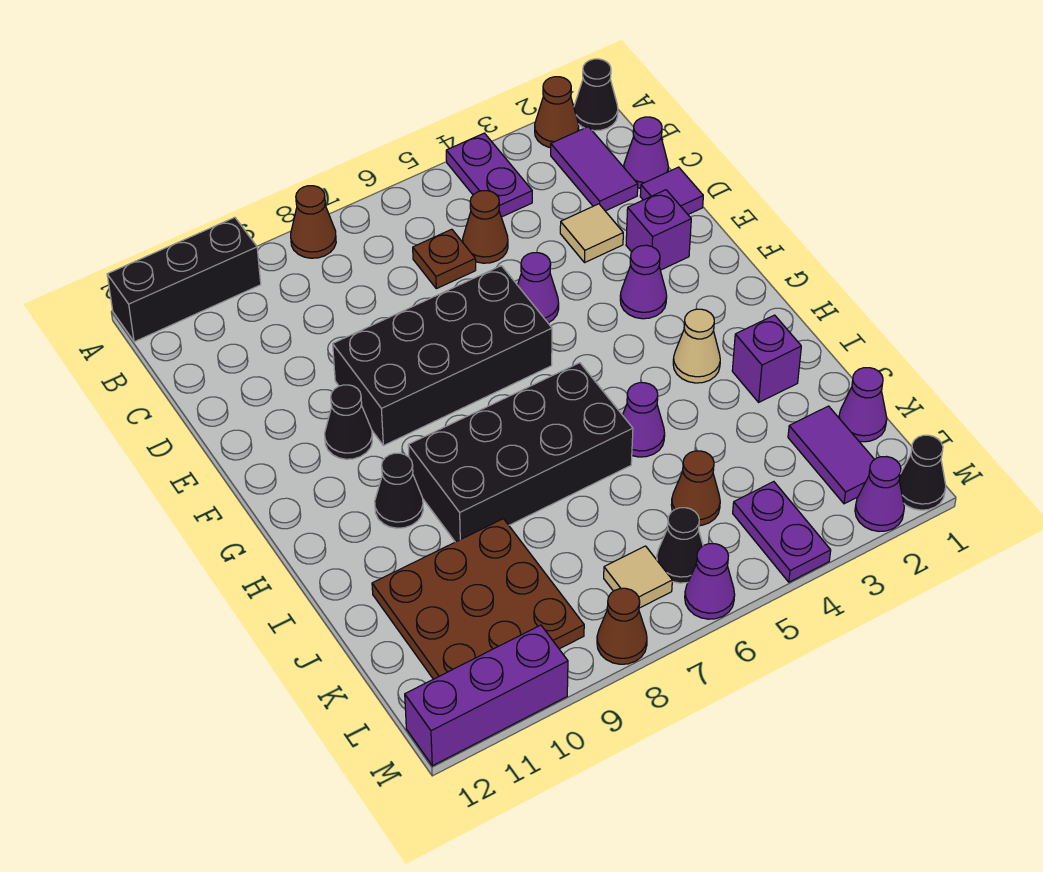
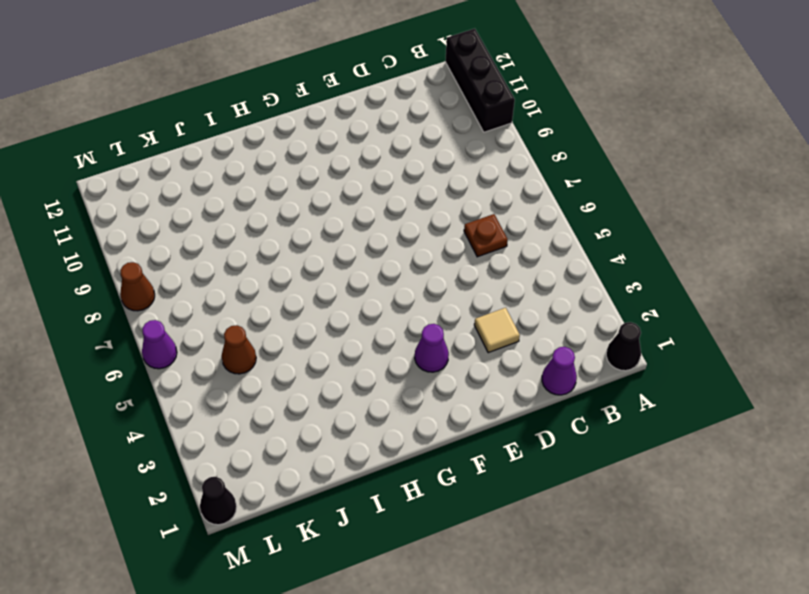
none -> brown cone A2 level 1
none -> purple plate A4:B4 level 1
none -> brown cone A8 level 1
none -> purple tile B2:C2 level 1

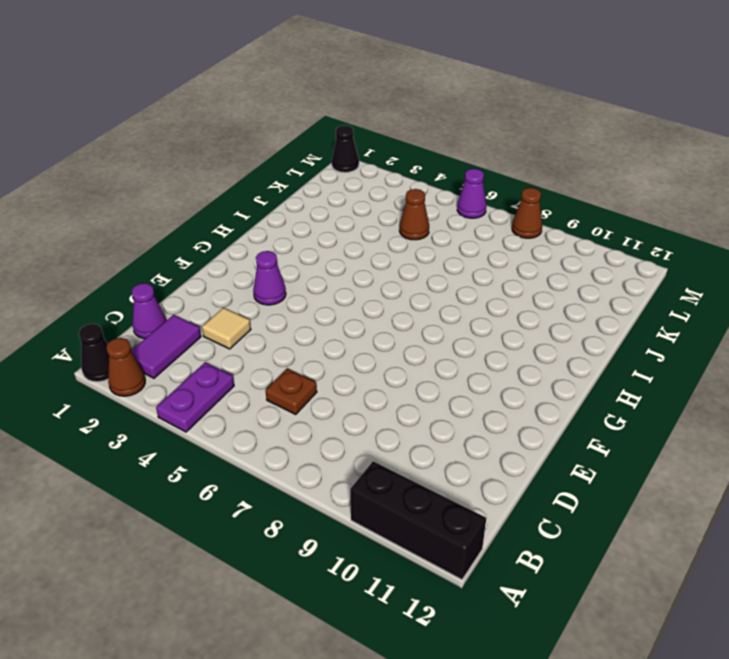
none -> brown cone A8 level 1
none -> brown cone C5 level 1
none -> purple tile D1 level 1
none -> purple brick E2 level 1

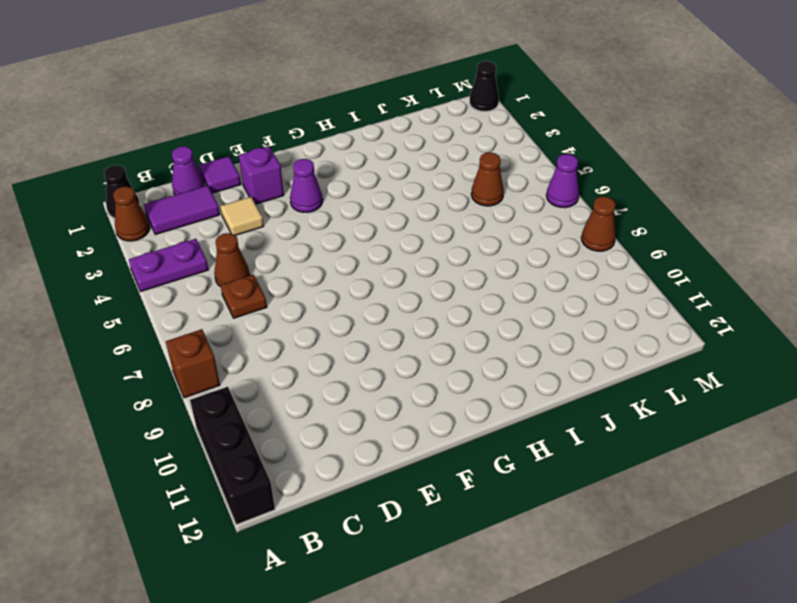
brown brick A8 level 1 -> brown cone A8 level 1
none -> purple cone E5 level 1
none -> black brick E6:F9 level 1
none -> black cone F10 level 1
none -> tan cone H3 level 1

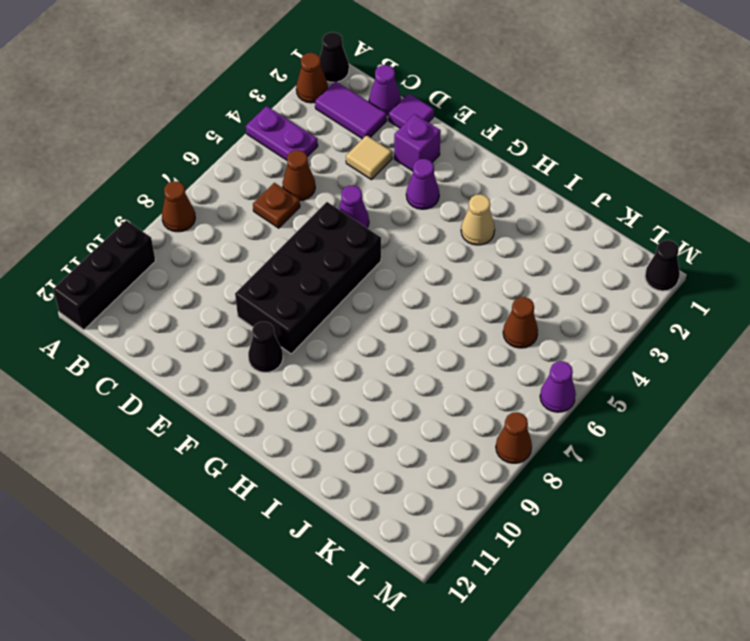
none -> black brick H6:I9 level 1
none -> black cone H10 level 1
none -> purple brick I2 level 1
none -> purple cone I5 level 1

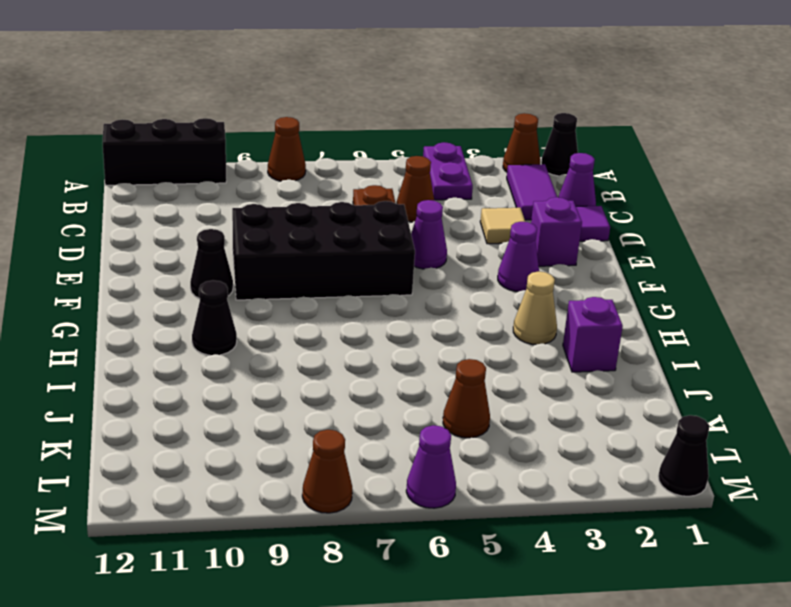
none -> black brick H6:I9 level 1
none -> purple cone I5 level 1
none -> brown plate J9:L11 level 1
none -> purple cone K1 level 1

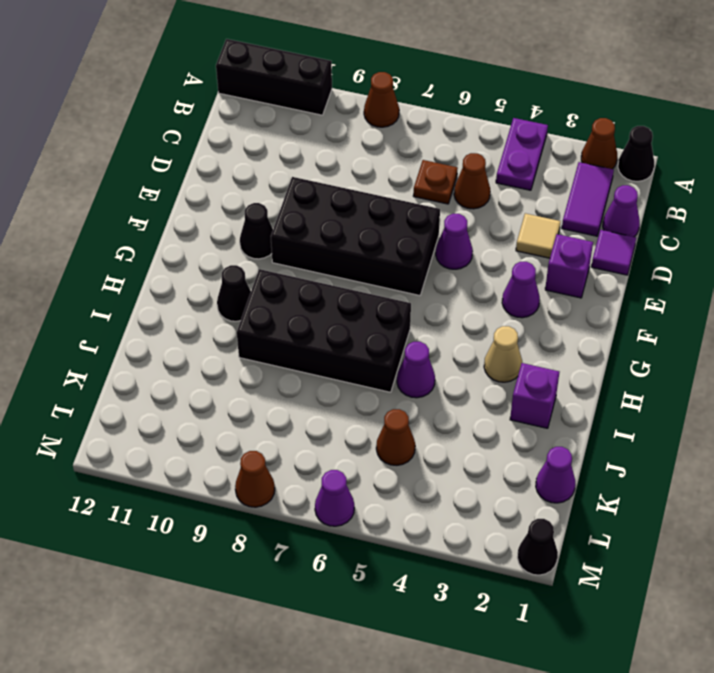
none -> brown plate J9:L11 level 1
none -> purple tile K2:L2 level 1
none -> purple plate L4:M4 level 1
none -> black cone L6 level 1

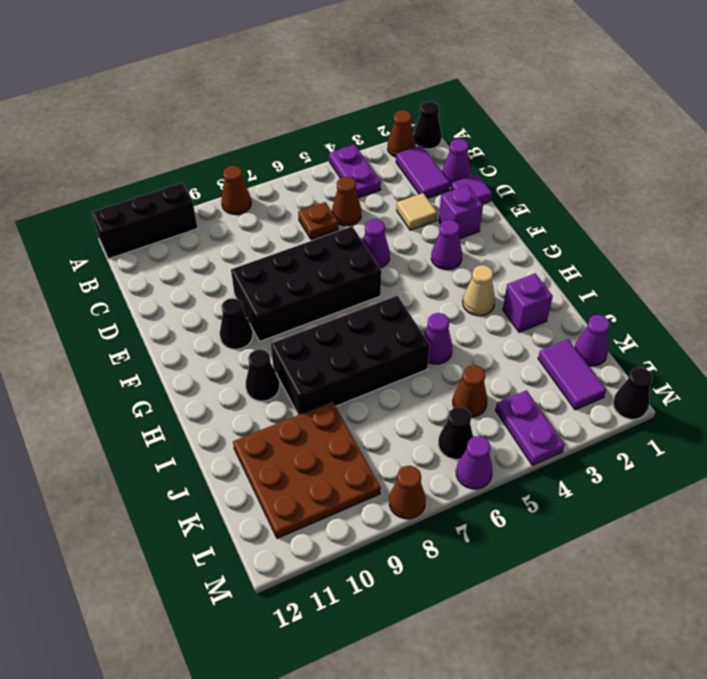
none -> tan tile L7 level 1
none -> purple cone M2 level 1
none -> purple brick M10:M12 level 1

